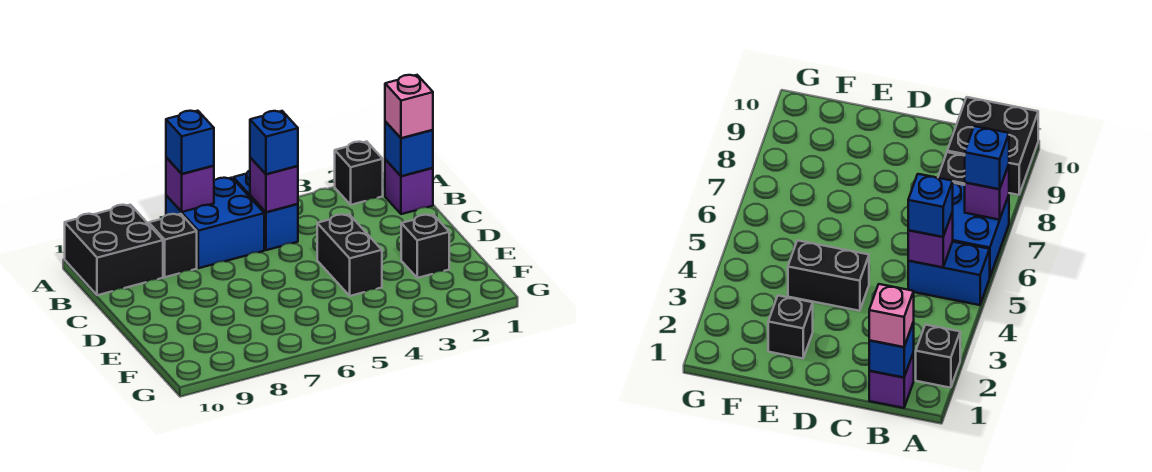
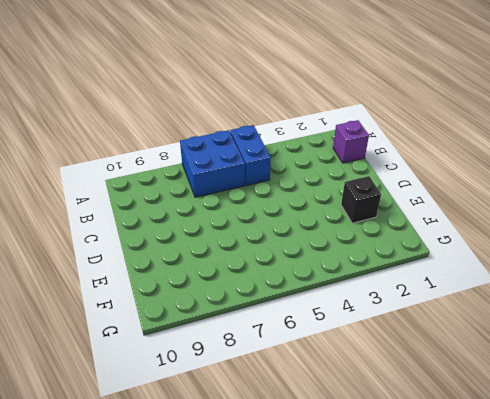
none -> black brick A2 level 1
none -> black brick A9:B10 level 1
none -> black brick B8 level 1

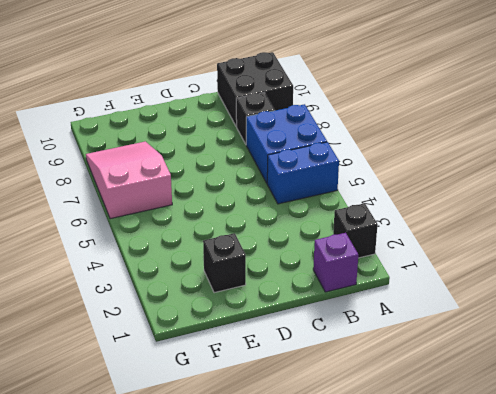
pink slope F6:G8 level 1 top 6 -> none
none -> black brick D4:E4 level 1
none -> purple brick A7 level 2
none -> blue brick B1 level 2

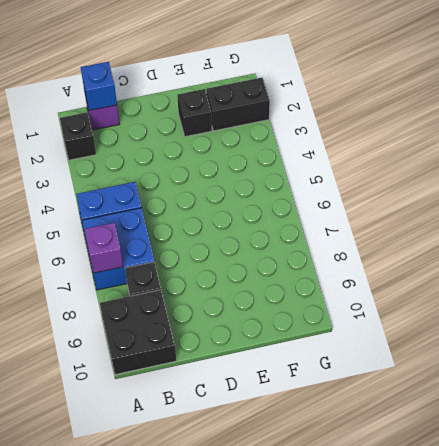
black brick F2:G2 level 1 -> black brick D4:E4 level 1
none -> purple brick B5 level 2
none -> blue brick A7 level 3
none -> pink brick B1 level 3

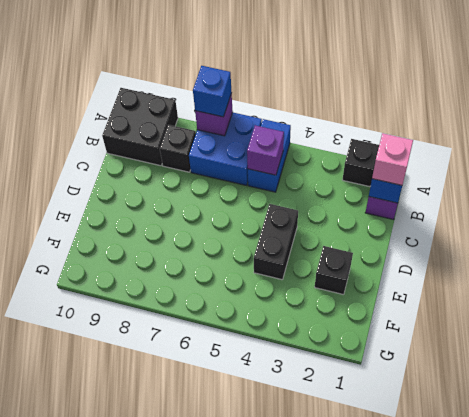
none -> blue brick B5 level 3

